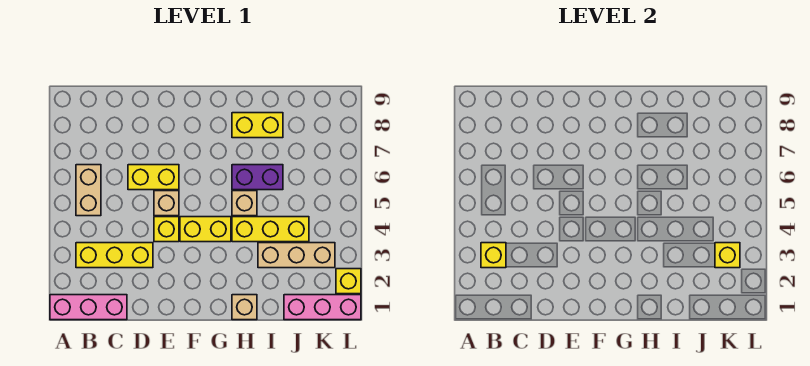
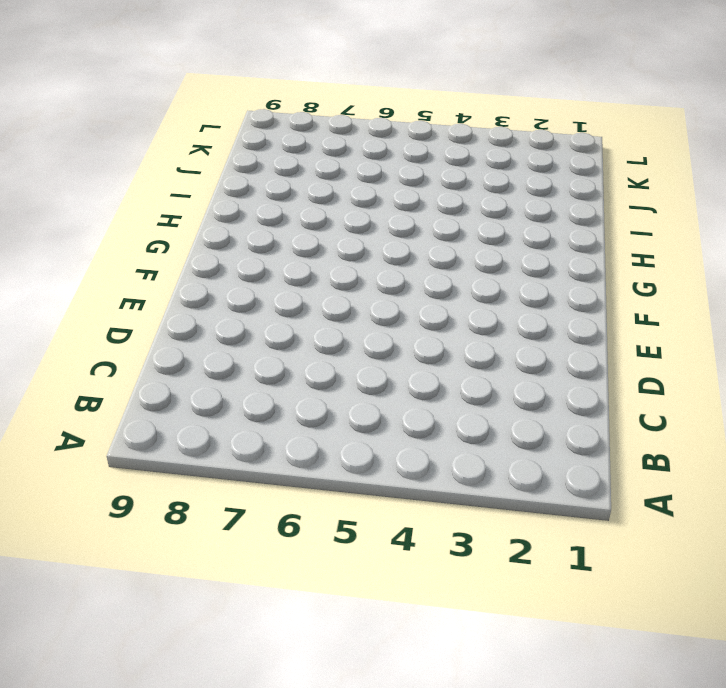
none -> pink brick A1:C1 level 1
none -> yellow brick B3:D3 level 1
none -> tan brick B5:B6 level 1

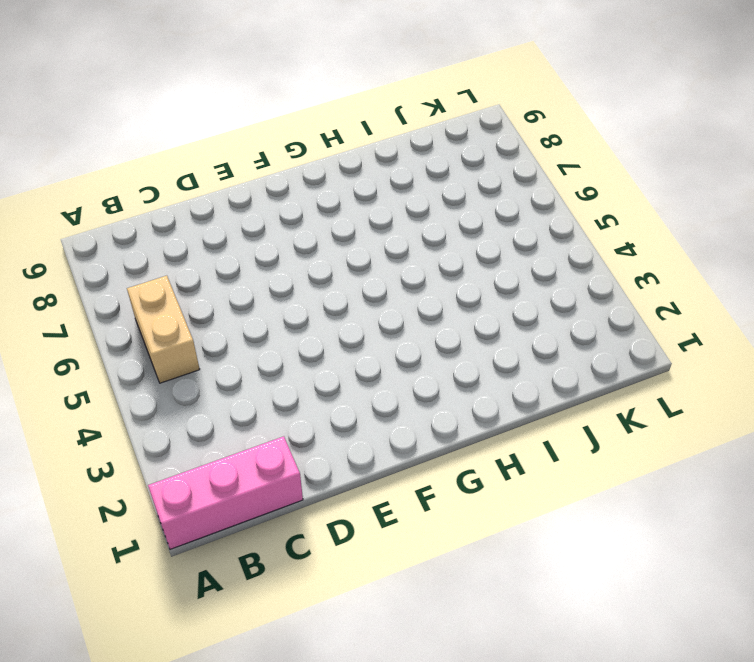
none -> yellow brick B3:D3 level 1
none -> yellow brick D6:E6 level 1
none -> yellow brick E4 level 1

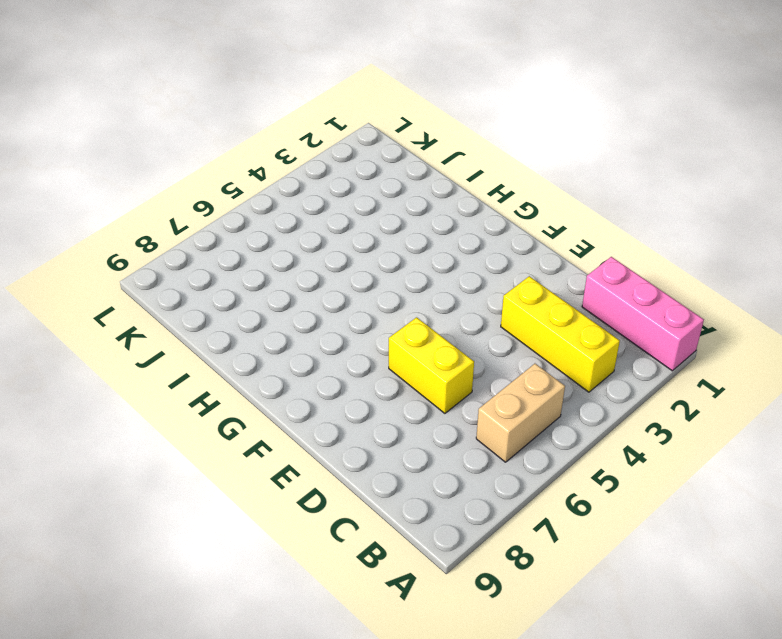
none -> yellow brick E4 level 1
none -> tan brick E5 level 1
none -> yellow brick F4:G4 level 1

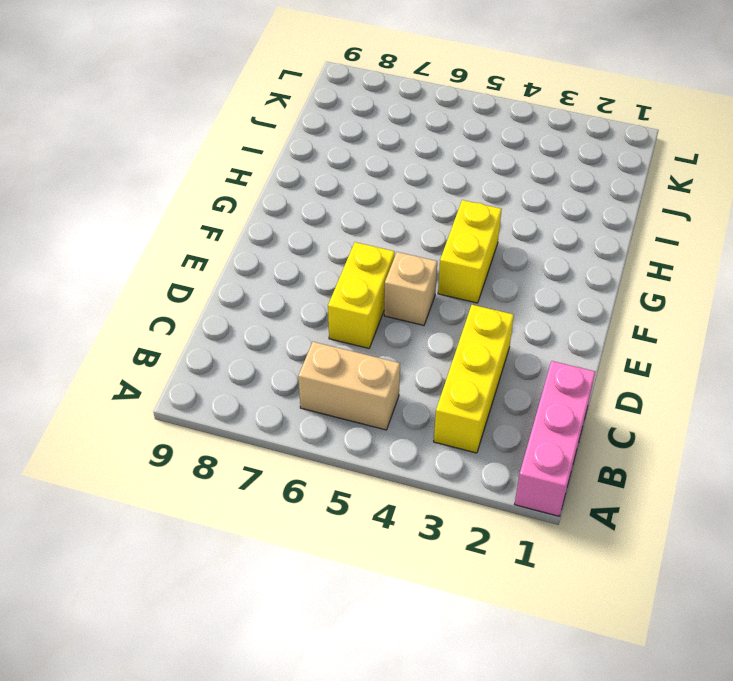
none -> yellow brick E4 level 1
none -> tan brick H1 level 1
none -> yellow brick H4:J4 level 1

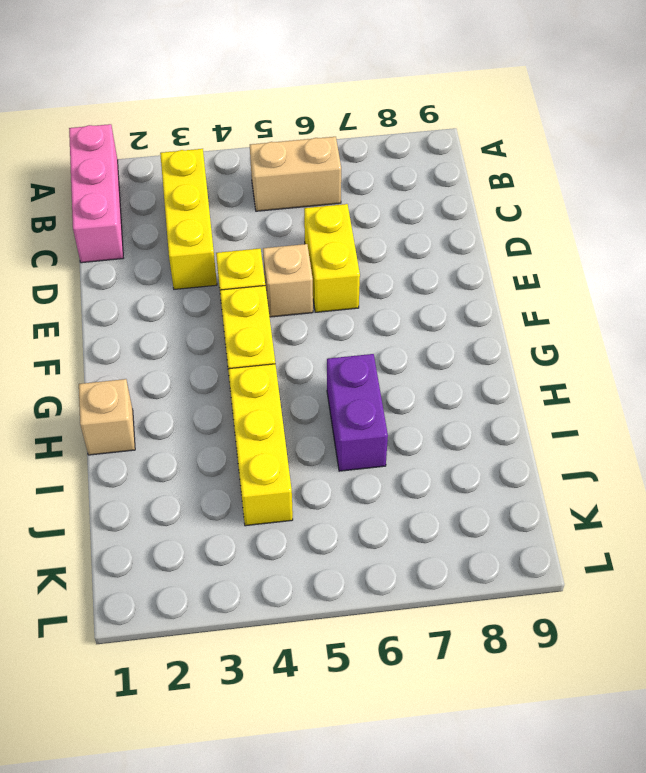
none -> tan brick H5 level 1
none -> yellow brick H8:I8 level 1
none -> tan brick I3:K3 level 1

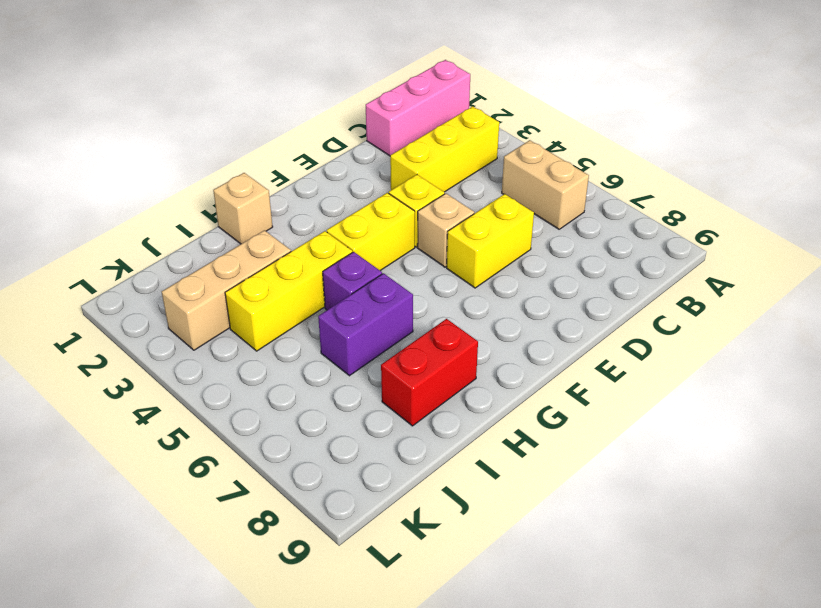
purple brick H5 level 1 -> tan brick H5 level 1
red brick H8:I8 level 1 -> yellow brick H8:I8 level 1
none -> pink brick J1:L1 level 1
none -> yellow brick L2 level 1
none -> yellow brick B3 level 2

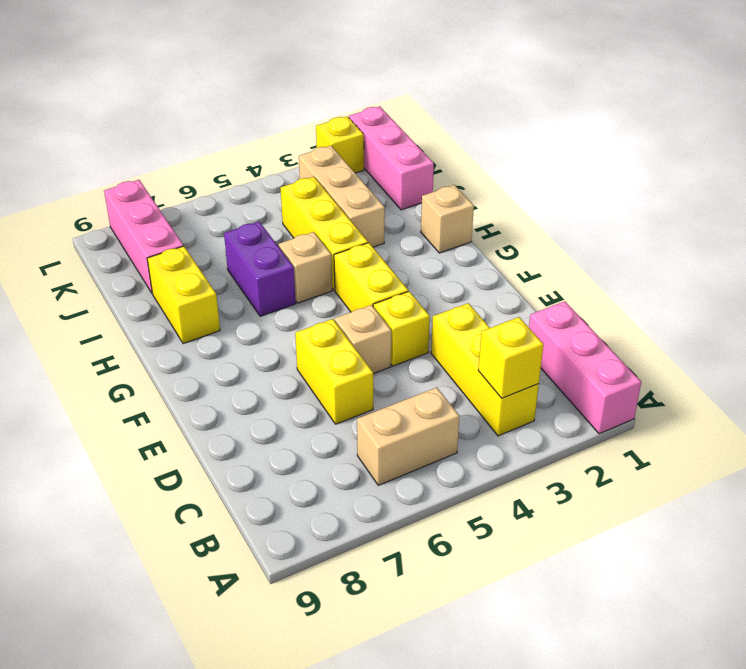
pink brick J8:L8 level 1 -> none
none -> yellow brick K3 level 2

